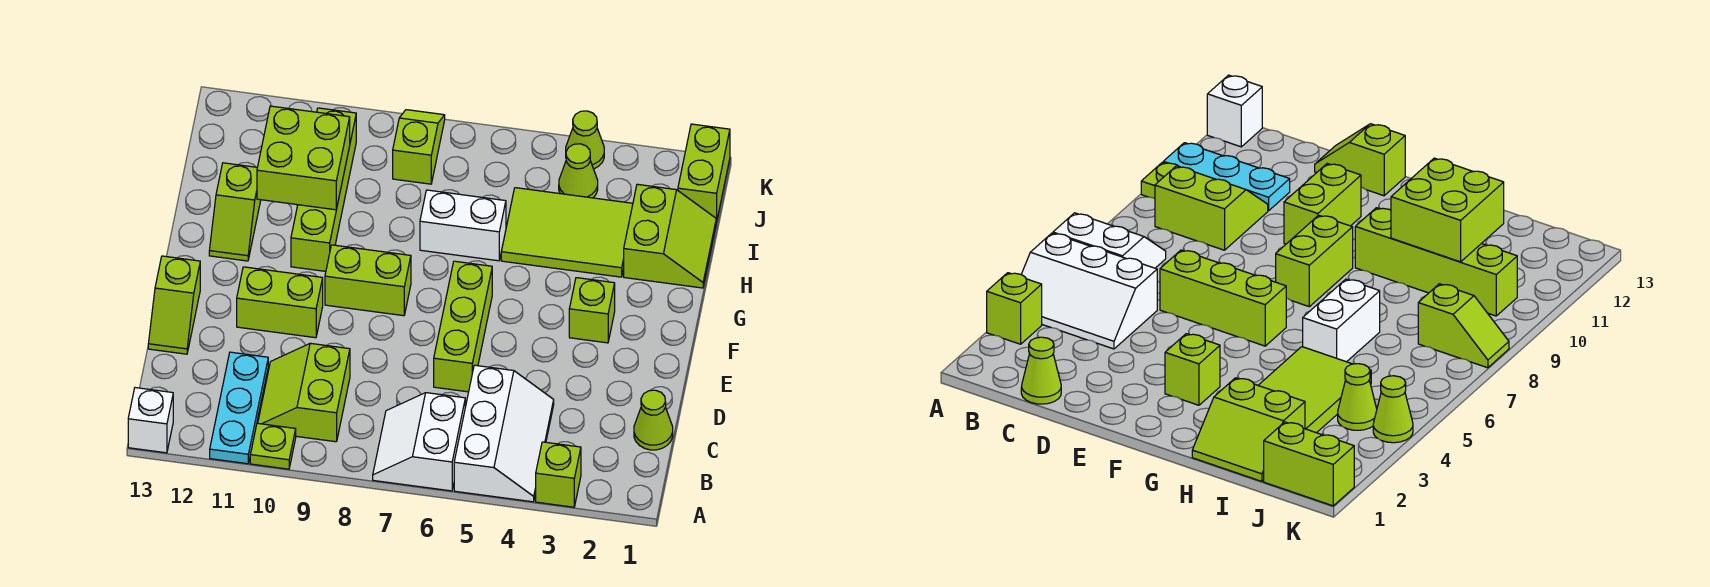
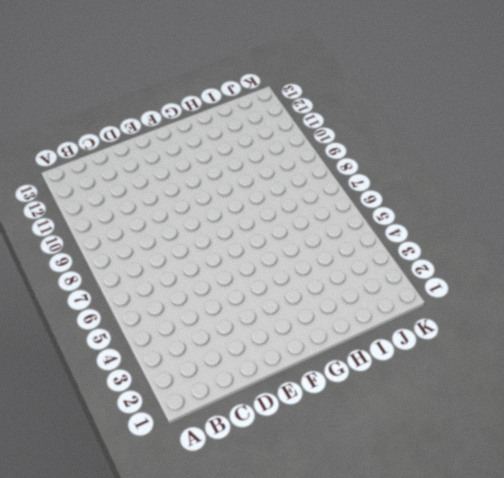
none -> lime brick A3 level 1
none -> white slope A4:C5 level 1 top 5
none -> white slope A6:B7 level 1 top 6

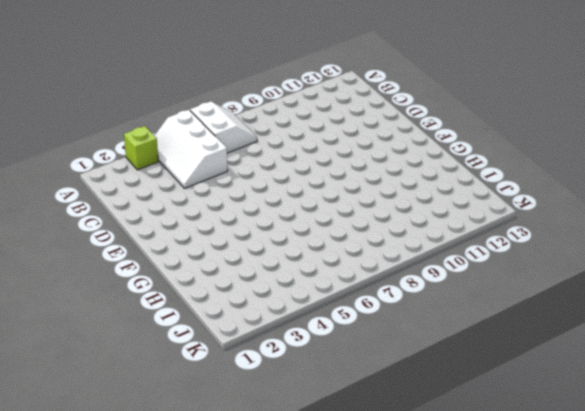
none -> lime plate A10 level 1
none -> cyan plate A11:C11 level 1
none -> white brick A13 level 1

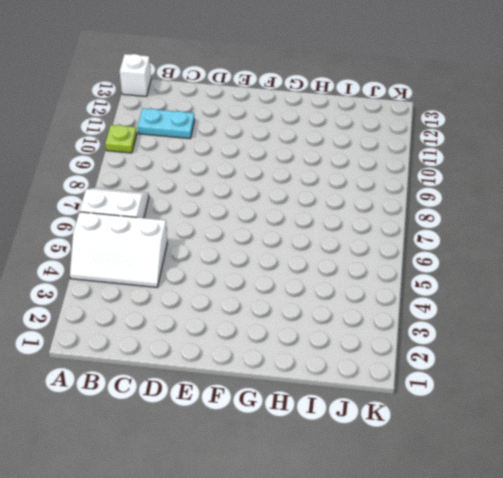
cyan plate B11:C11 level 1 -> cyan plate A11:C11 level 1
none -> lime brick A3 level 1
none -> lime slope B9:C10 level 1 top 9
none -> lime cone C1 level 1

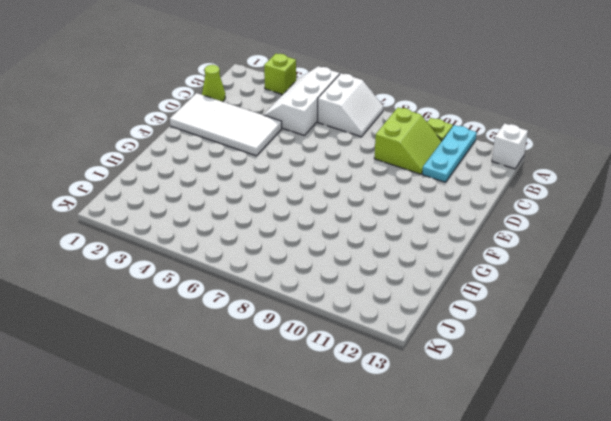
white tile D1:E4 level 1 -> none
none -> lime brick D6:F6 level 1
none -> lime slope D13:E13 level 1 top E
none -> lime brick E10:E11 level 1

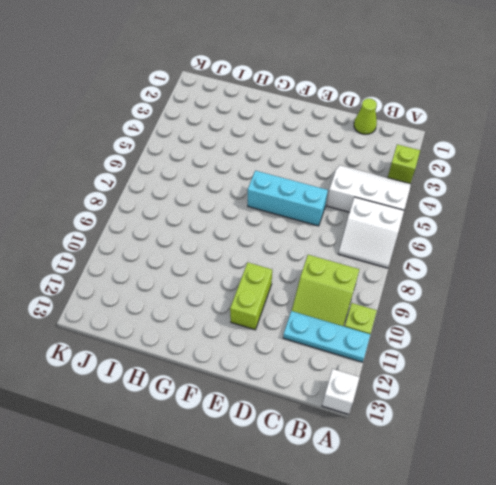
cyan brick D6:F6 level 1 -> lime brick D6:F6 level 1
none -> lime slope D13:E13 level 1 top E
none -> lime brick F3 level 1
none -> lime brick F8:F9 level 1

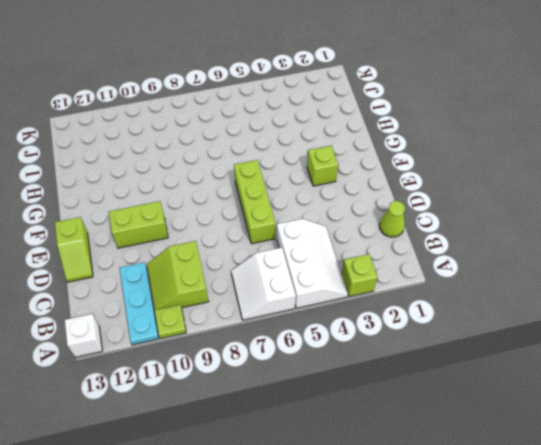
none -> lime brick F8:F9 level 1
none -> lime brick G10:J10 level 1
none -> lime slope G12:H12 level 1 top H

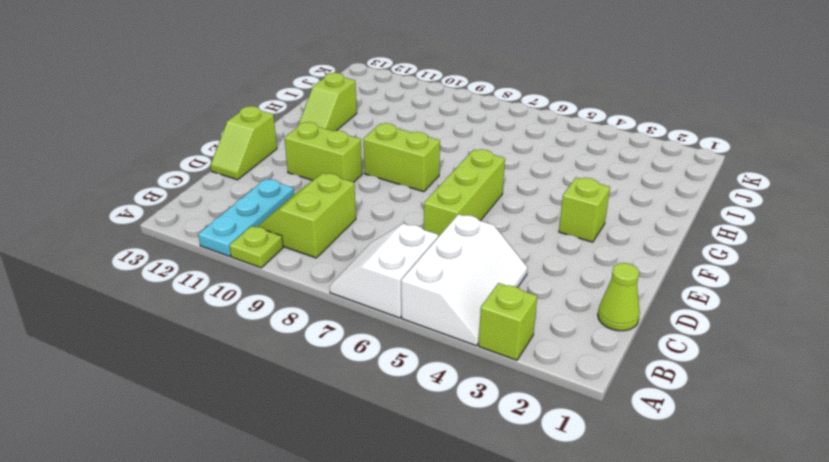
none -> white brick A13 level 1
none -> lime brick G10:J10 level 1
none -> lime slope H1:I2 level 1 top 2

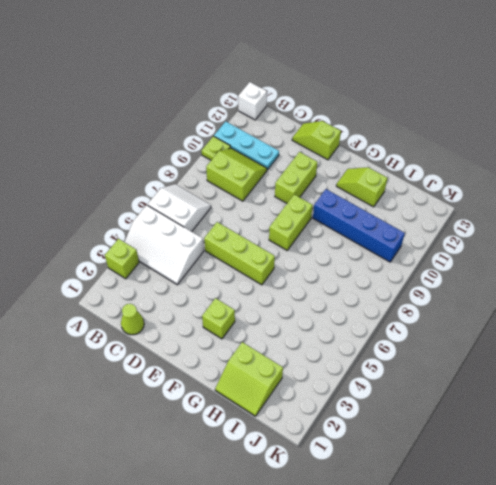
blue brick G10:J10 level 1 -> lime brick G10:J10 level 1
none -> lime tile H3:I5 level 1
none -> white brick H6:H7 level 1
none -> lime brick J1:K1 level 1

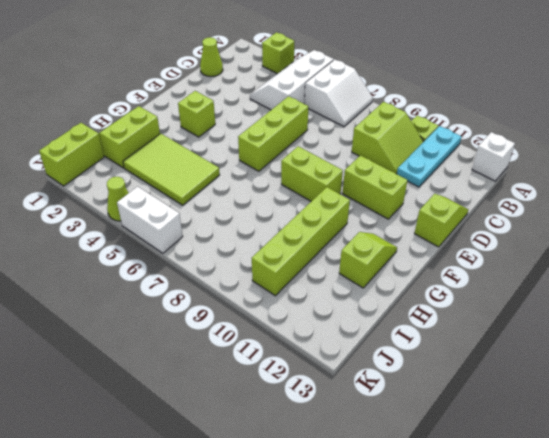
white brick K5:K6 level 1 -> white brick H6:H7 level 1
none -> lime cone J4 level 1
none -> lime slope J8:K8 level 1 top J
none -> lime brick H10:I11 level 2

